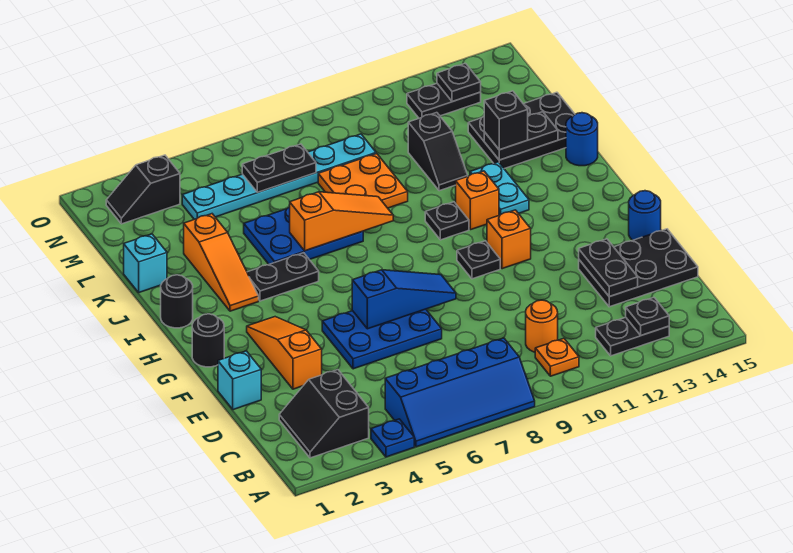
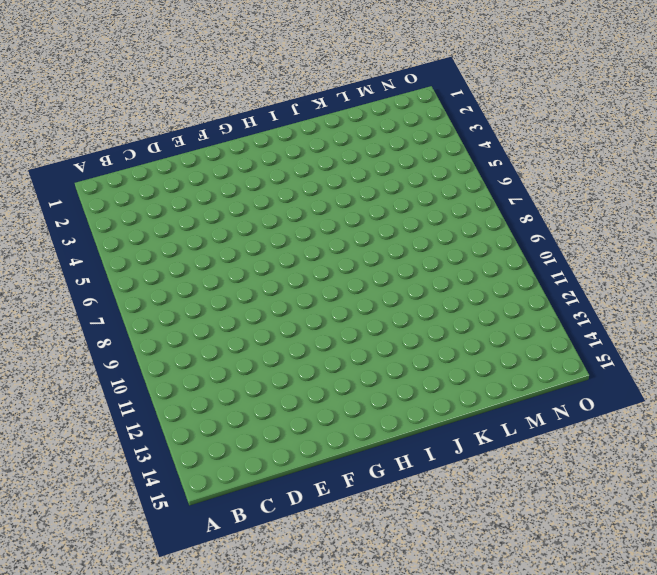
none -> blue plate A4 level 1
none -> blue slope A5:B8 level 1 top B
none -> black slope B2:C3 level 1 top 3
none -> orange plate B10 level 1

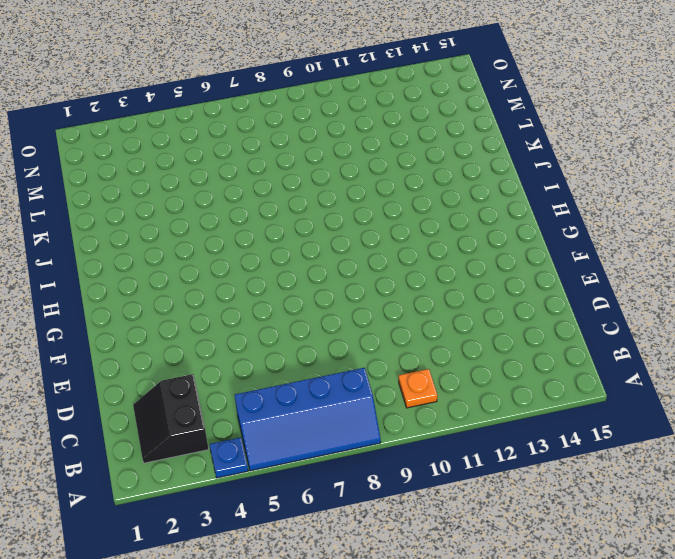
none -> black plate B12:B13 level 1
none -> orange round brick C10 level 1
none -> black plate D13:E15 level 1
none -> cyan brick E1 level 1

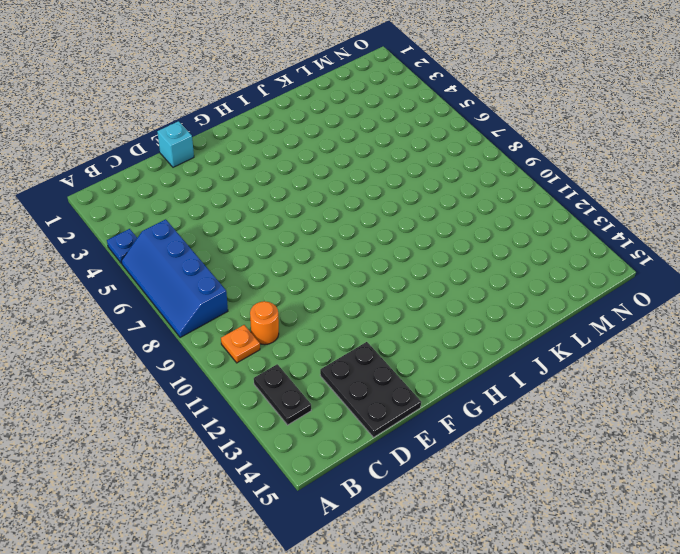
none -> black slope B2:C3 level 1 top 3
none -> orange slope E3:G3 level 1 top E
none -> blue plate E5:F7 level 1
none -> blue round brick F15 level 1

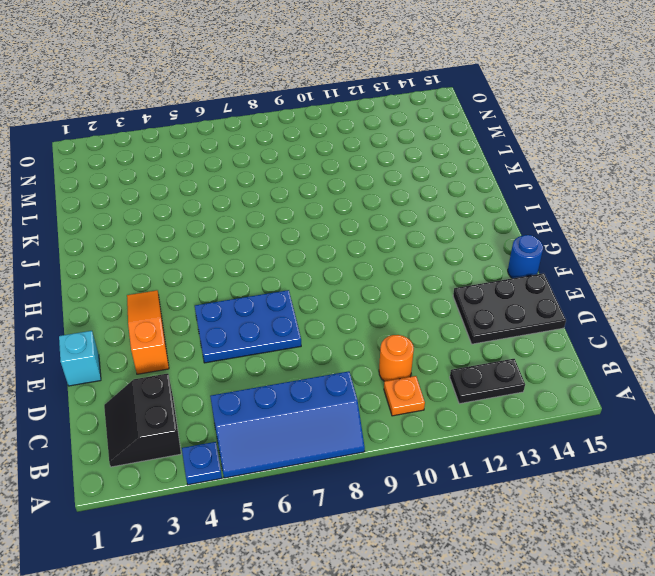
none -> black round brick G1 level 1
none -> black plate G10 level 1
none -> orange brick G11 level 1
none -> black round brick I1 level 1

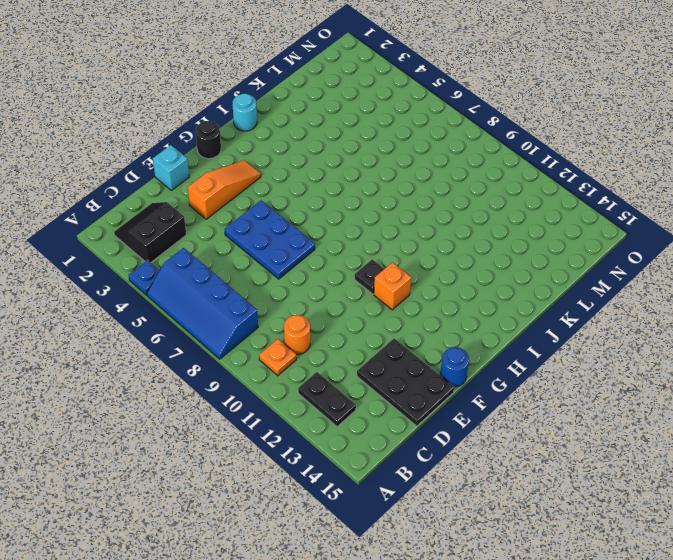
cyan round brick I1 level 1 -> black round brick I1 level 1
none -> orange slope I3:K3 level 1 top K
none -> black plate I4:I5 level 1
none -> black plate I10 level 1
none -> orange brick I11 level 1

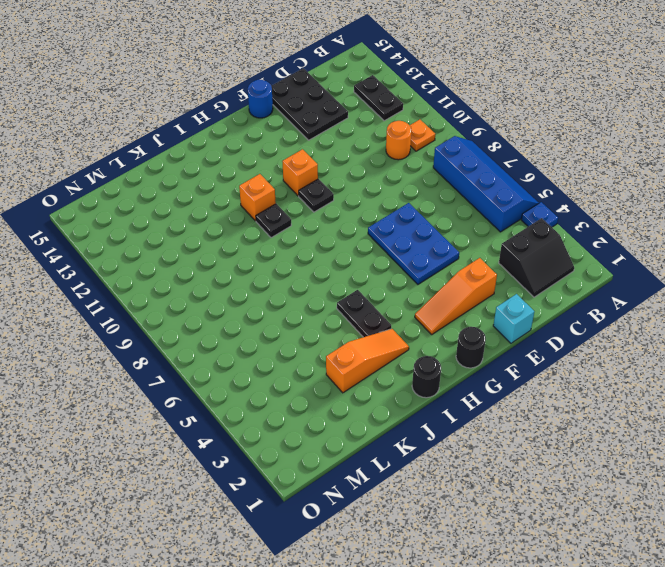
none -> cyan plate I12:J12 level 1
none -> blue plate J5:K7 level 1
none -> blue round brick J15 level 1
none -> cyan brick K1 level 1

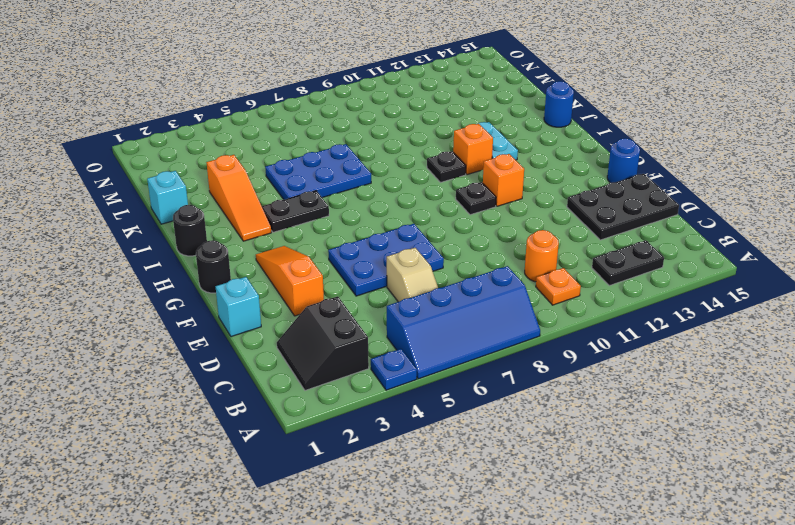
tan slope C6:D6 level 1 top D -> none
none -> orange plate K8:L9 level 1
none -> black slope K11:L11 level 1 top L
none -> black plate K13:L15 level 1
none -> cyan plate M4:M9 level 1

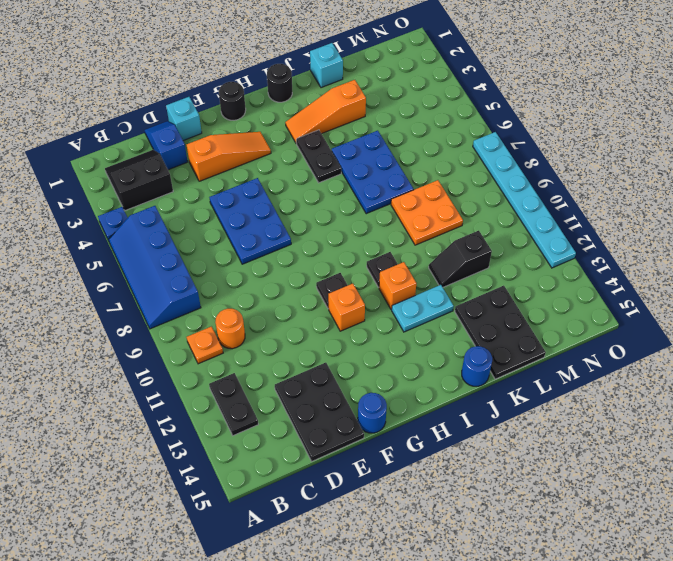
blue slope D1:D2 level 1 top 2 -> none
cyan plate O7:O12 level 1 -> cyan plate M4:M9 level 1
none -> black slope N2:N3 level 1 top 3
none -> black plate N12:N13 level 1
none -> black plate B13 level 2
none -> black plate D13:E13 level 2

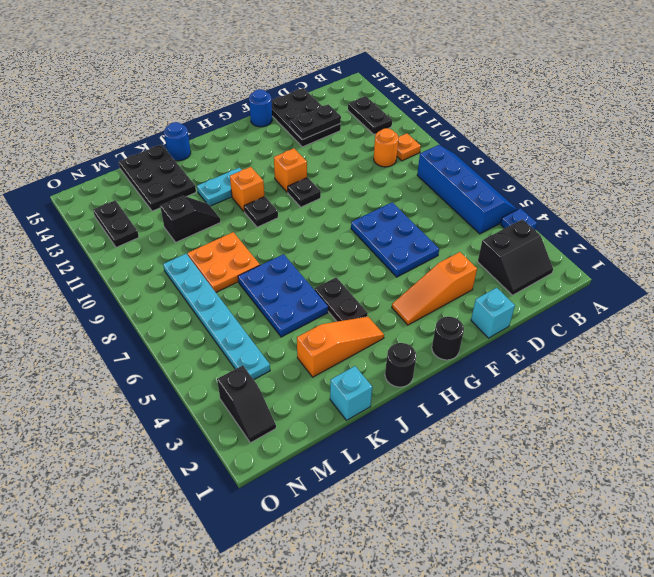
none -> black plate B13 level 2
none -> blue slope F6:F8 level 2 top 6
none -> orange slope J6:J8 level 2 top 6
none -> black plate K13:K14 level 2

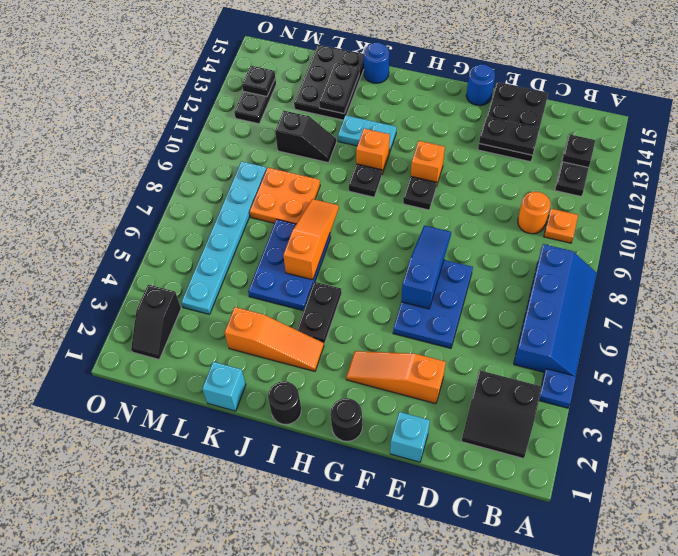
none -> black plate M6:M7 level 2
none -> black brick K13 level 3

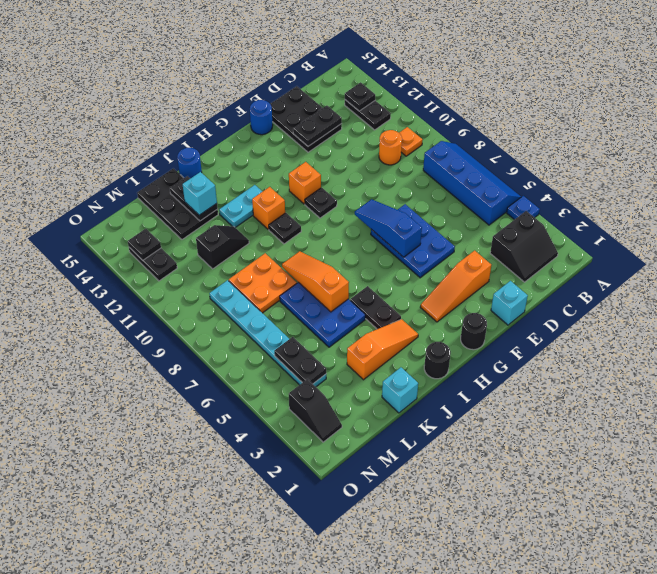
cyan brick K13 level 3 -> black brick K13 level 3
black plate M4:M5 level 2 -> black plate M6:M7 level 2

